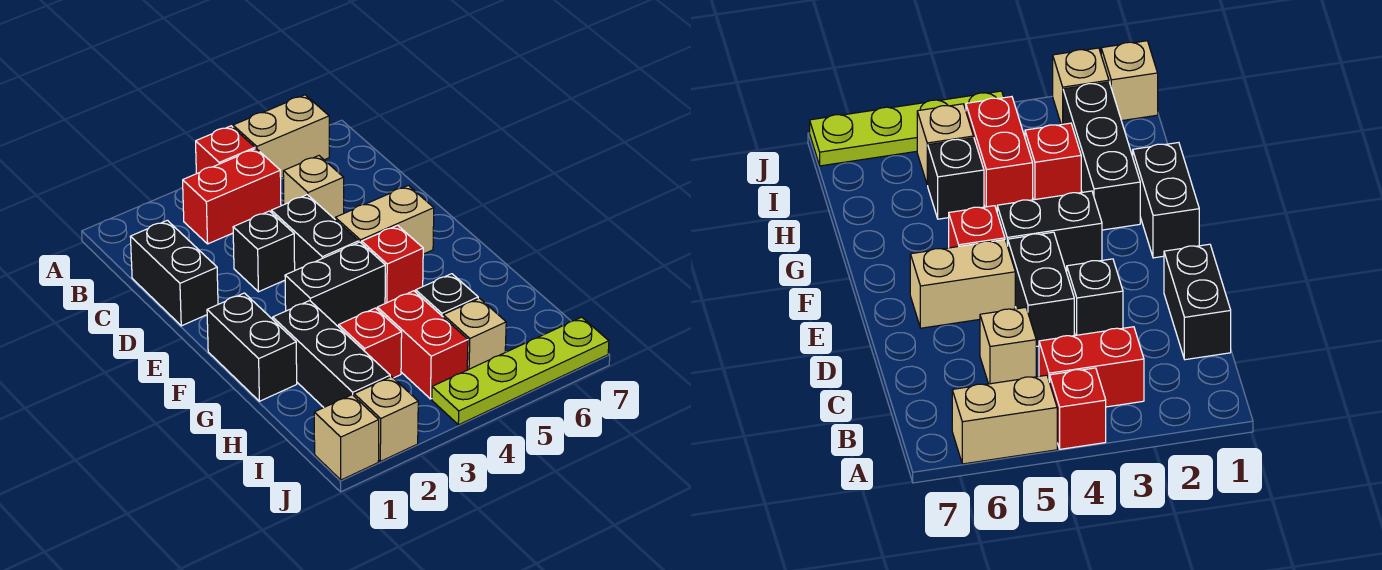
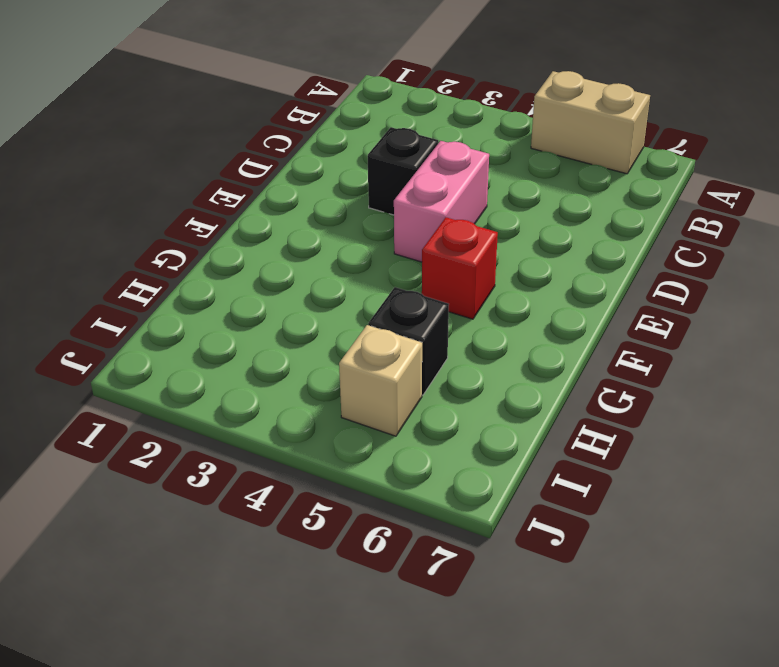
pink brick D4:E4 level 1 -> black brick D4:E4 level 1
none -> red brick A4 level 1
none -> red brick B3:B4 level 1
none -> black brick C1:D1 level 1

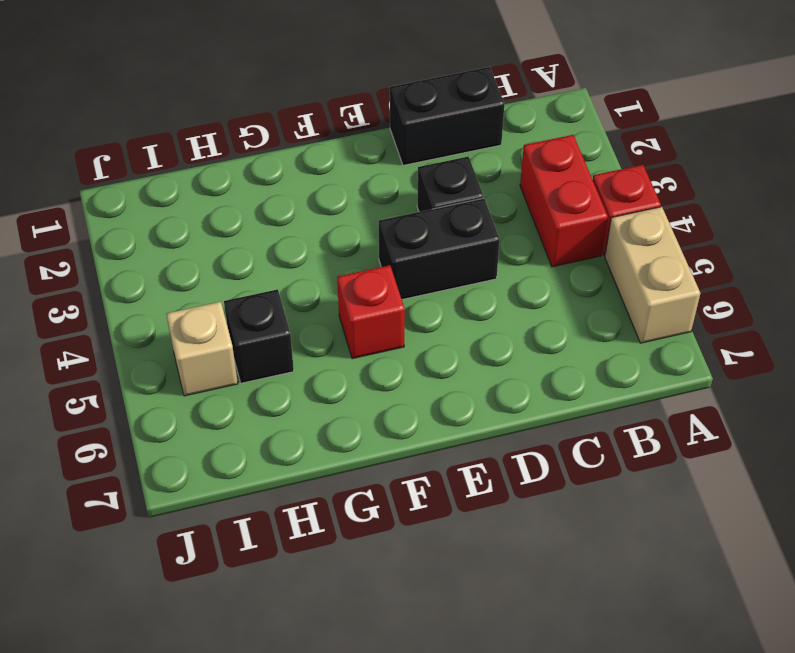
none -> tan brick C5 level 1
none -> tan brick E5:E6 level 1
none -> black brick F1:G1 level 1

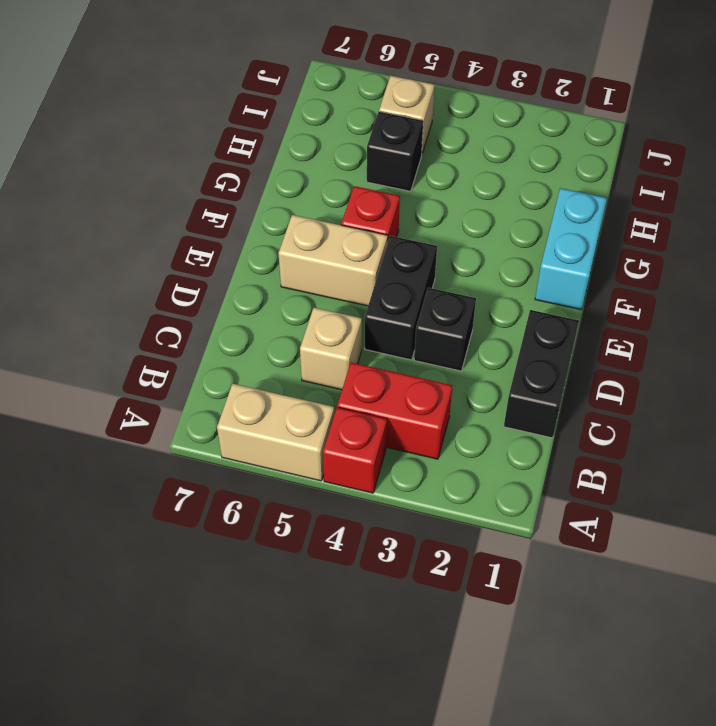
cyan brick F1:G1 level 1 -> black brick F1:G1 level 1
none -> black brick F3:F4 level 1
none -> black brick G2:I2 level 1
none -> red brick H3 level 1

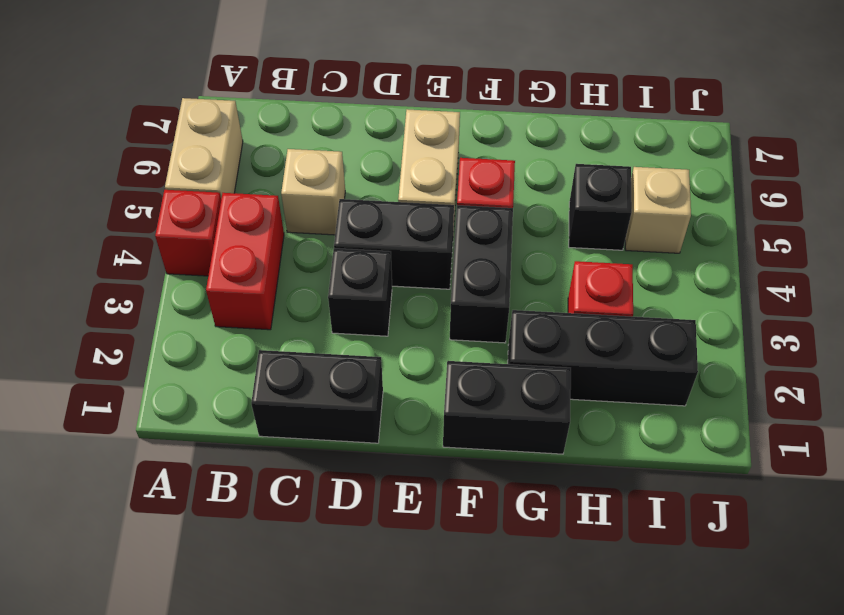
none -> red brick H4:I4 level 1
none -> tan brick J1 level 1
none -> tan brick J2 level 1

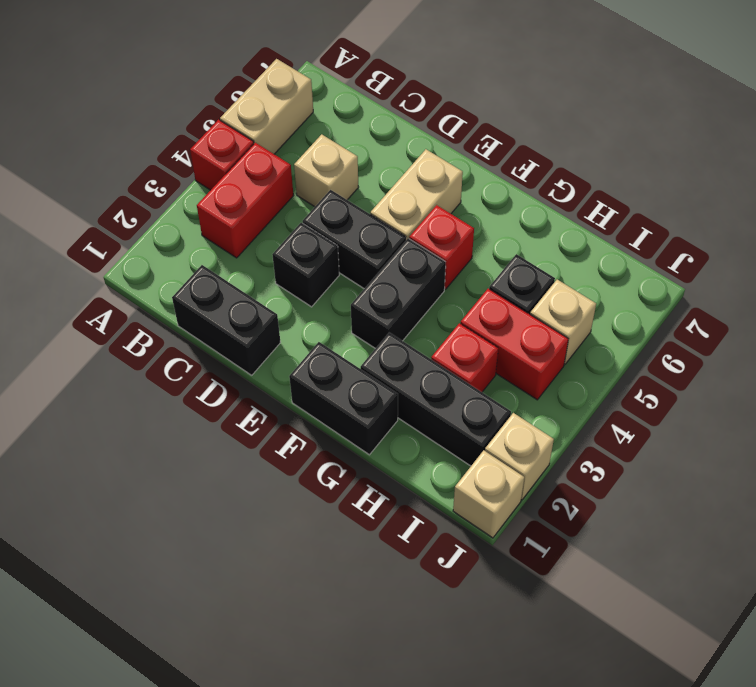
none -> lime plate J4:J7 level 1

